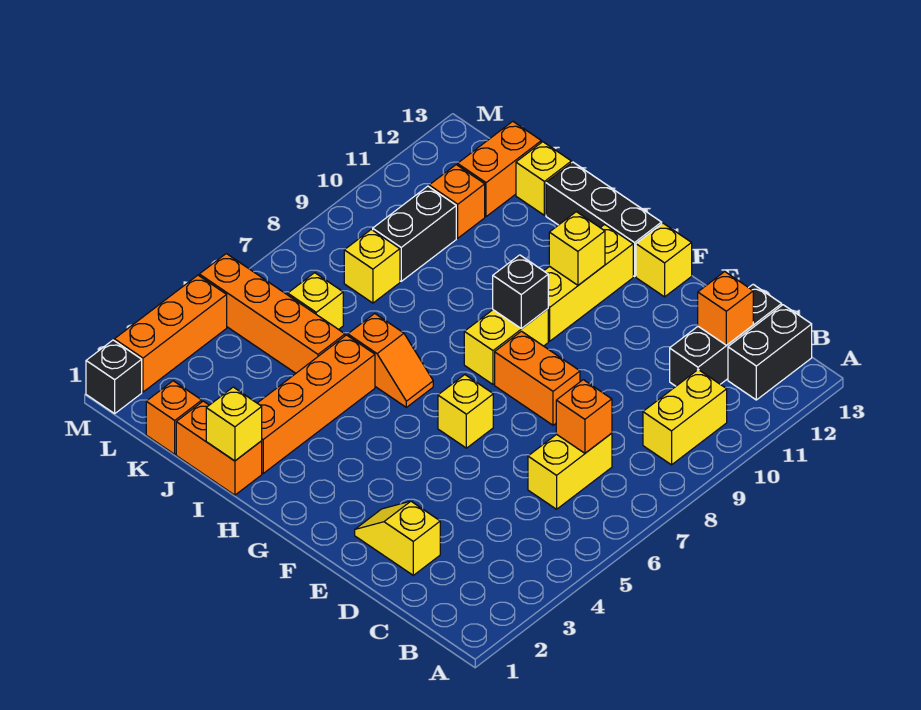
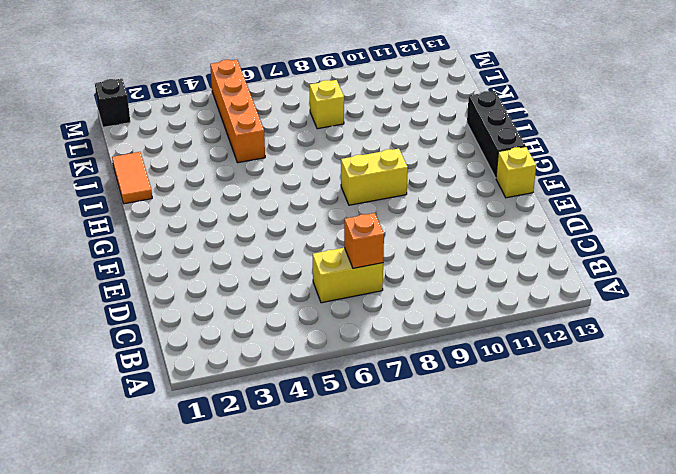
orange tile I1:J1 level 1 -> orange brick I1:J1 level 1
none -> yellow brick B9:B10 level 1
none -> black brick B12:B13 level 1
none -> black brick C11:C13 level 1

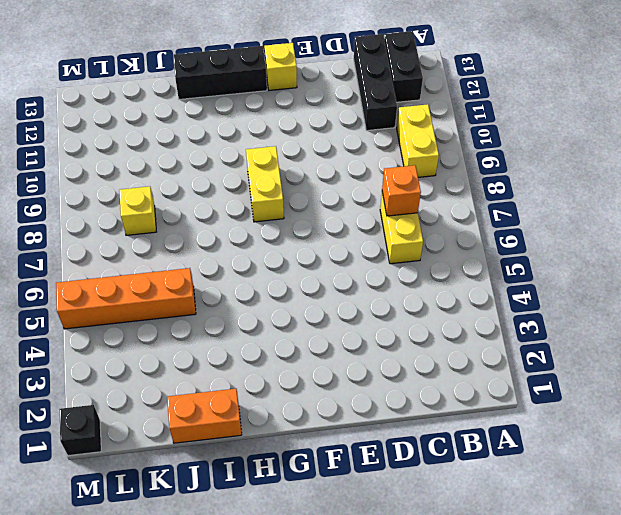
none -> yellow slope D2:E2 level 1 top D
none -> orange brick E8:F8 level 1
none -> yellow brick F6 level 1

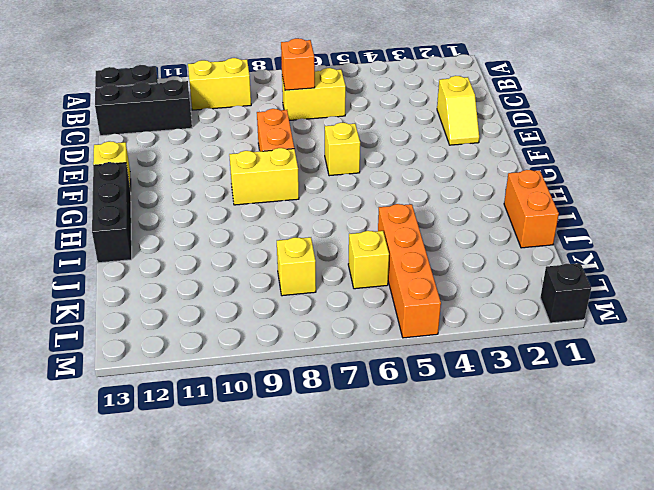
none -> yellow brick G10:G12 level 1
none -> orange slope H6:I6 level 1 top I
none -> orange brick I2:I5 level 1

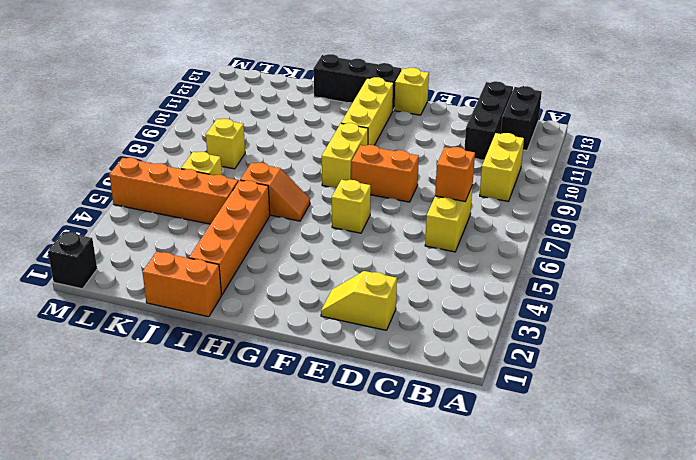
none -> yellow brick J13 level 1
none -> orange brick K1 level 1
none -> black brick K9:K10 level 1

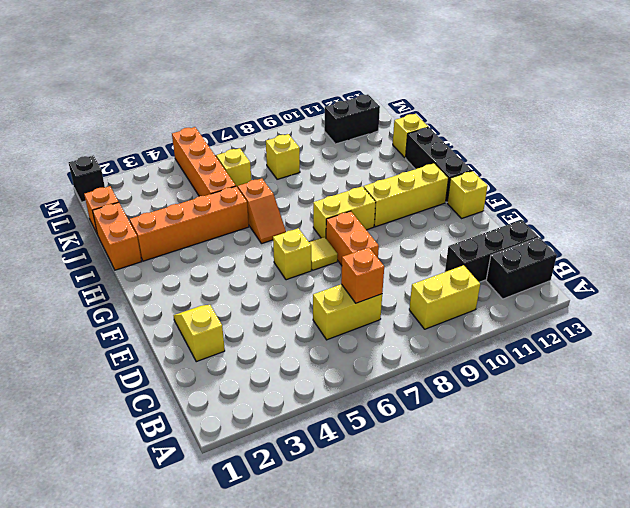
yellow tile F7 level 1 -> none
black brick L11:L12 level 1 -> black brick K9:K10 level 1
none -> orange brick K11 level 1
none -> orange brick K12:K13 level 1
none -> orange brick M2:M4 level 1

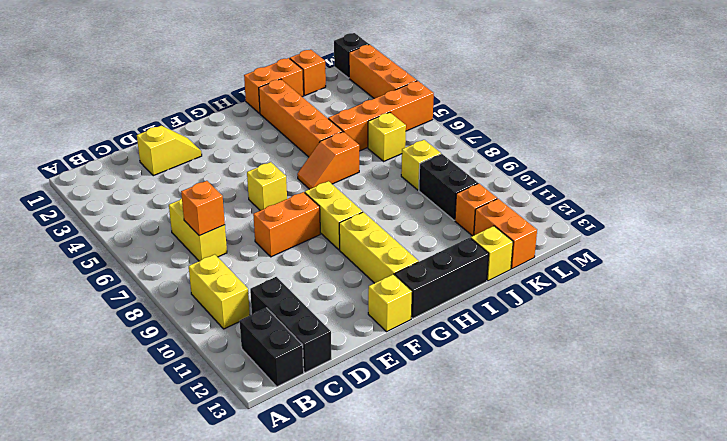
none -> orange brick C12 level 2
none -> black brick G9 level 2
none -> yellow brick G11 level 2

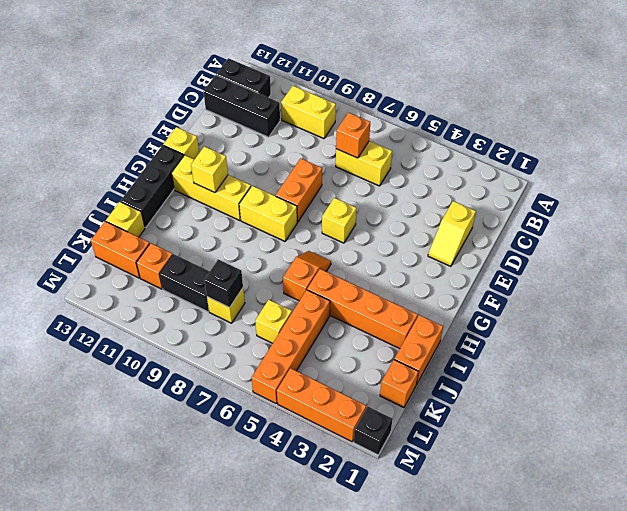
black brick K8 level 2 -> black brick G9 level 2
none -> orange brick C12 level 2
none -> yellow brick I1 level 2

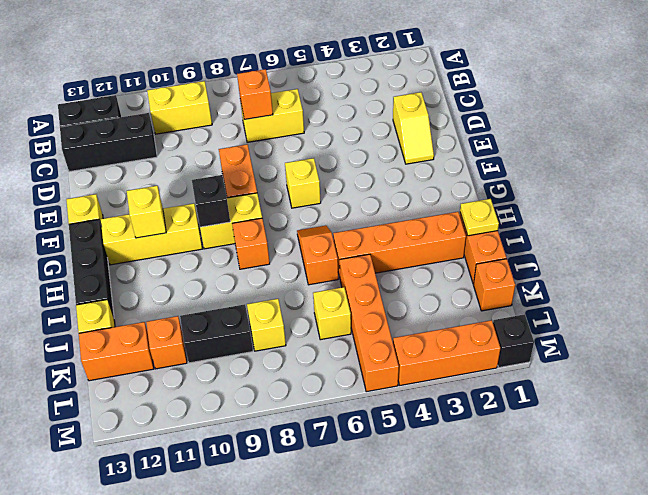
orange brick H8 level 1 -> orange brick C12 level 2
yellow plate I1 level 2 -> yellow brick I1 level 2

